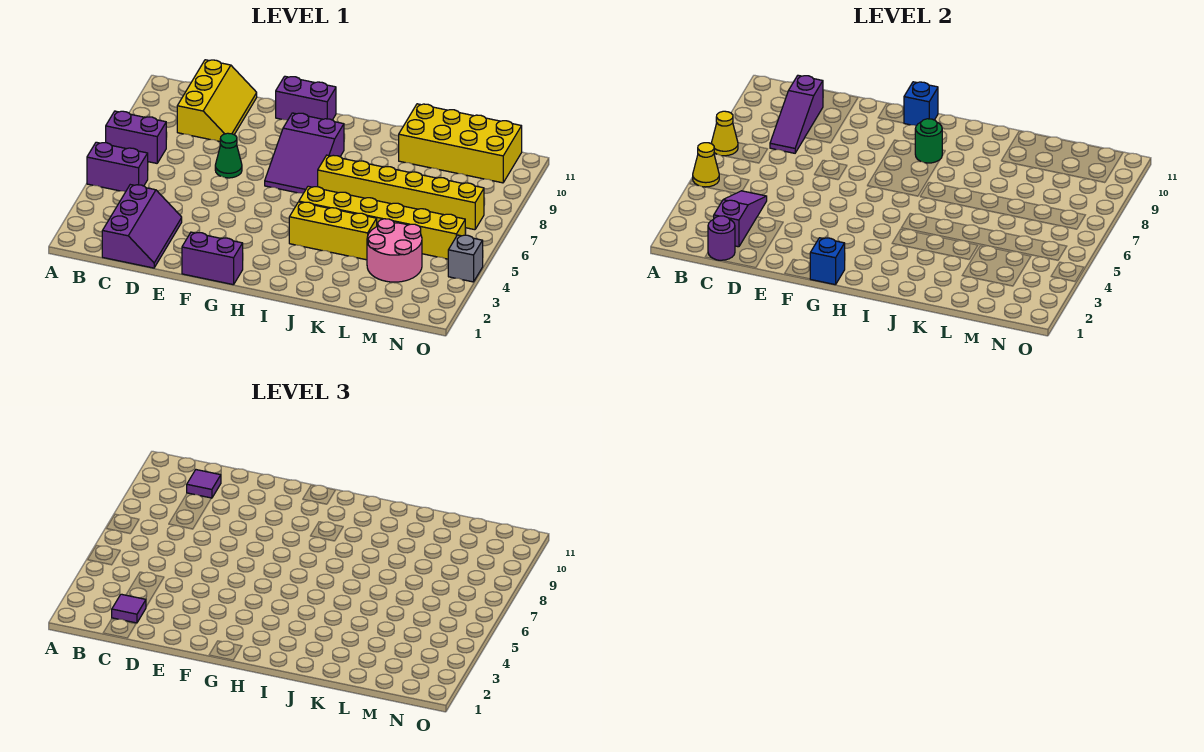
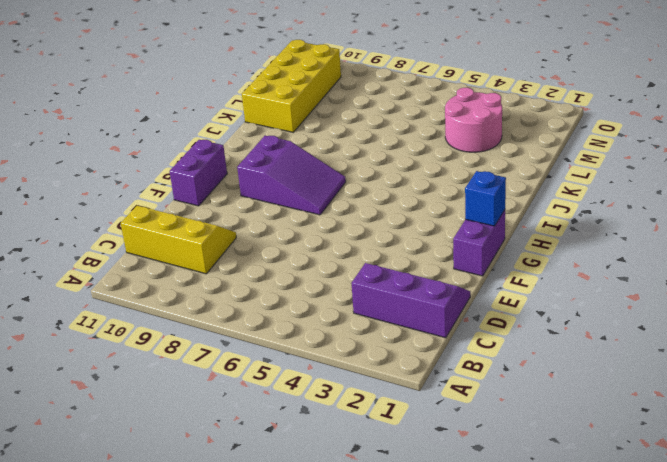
none -> purple brick A5:B5 level 1
none -> purple brick A7:B7 level 1
none -> green cone E7 level 1

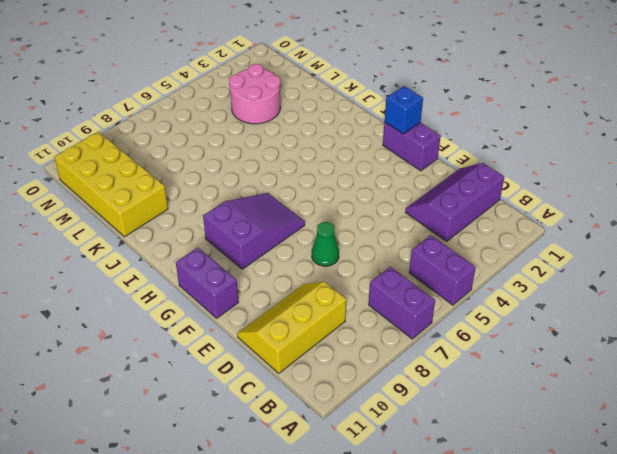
none -> yellow brick I4:K4 level 1
none -> yellow brick I5:N5 level 1
none -> yellow brick I7:N7 level 1

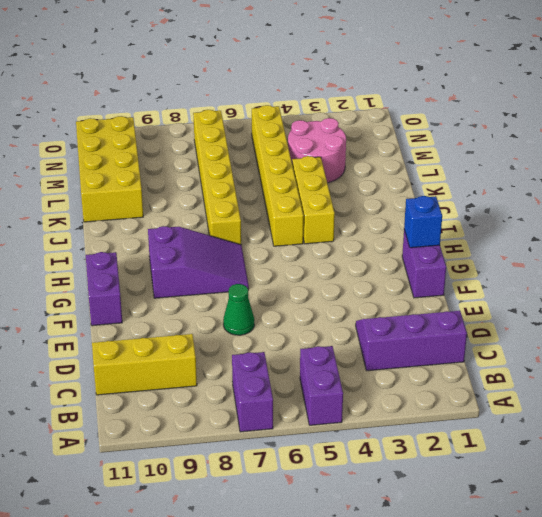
none -> grey brick O4 level 1
none -> yellow cone A5 level 2
none -> yellow cone A7 level 2

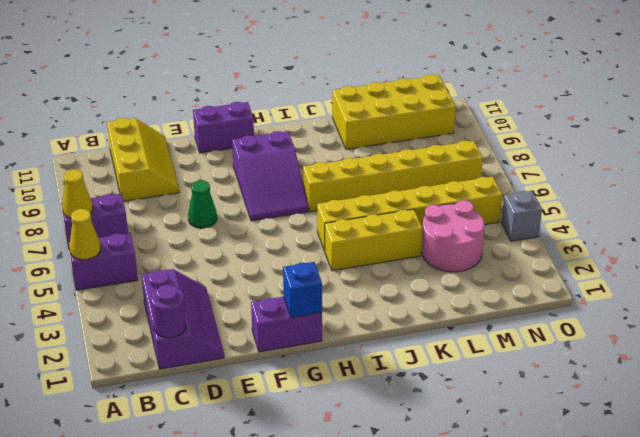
none -> purple slope C2:C4 level 2 top 2
none -> purple slope C8:C10 level 2 top 10
none -> blue brick G11 level 2

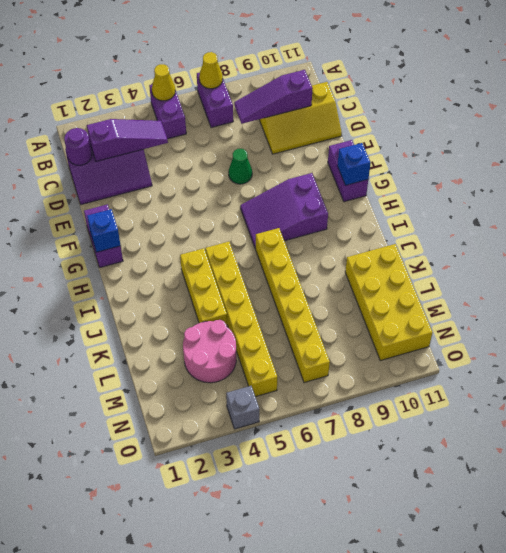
none -> green round brick H9 level 2
none -> purple tile C2 level 3
none -> purple tile C10 level 3

